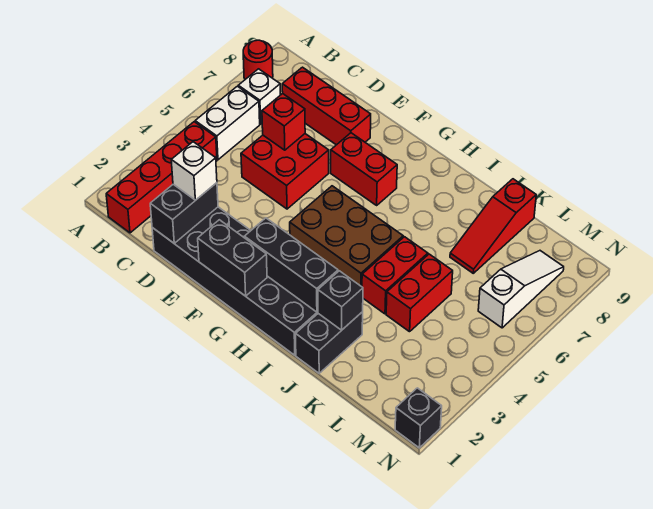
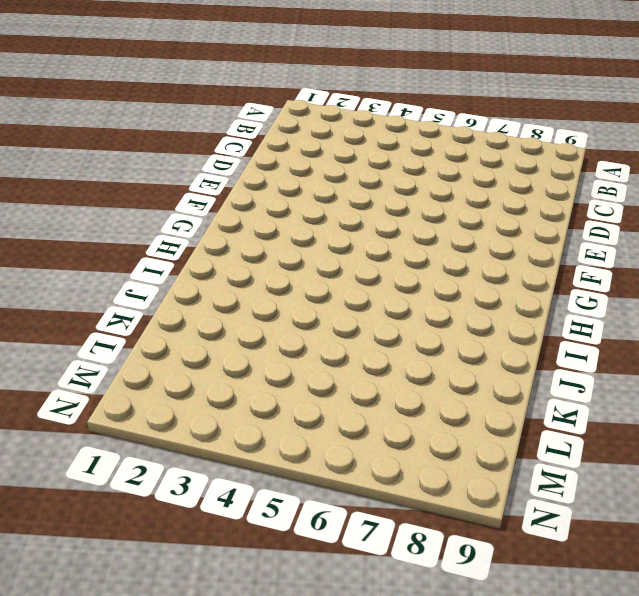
none -> red round brick A8 level 1
none -> red brick B1:B4 level 1
none -> white brick B5:B6 level 1

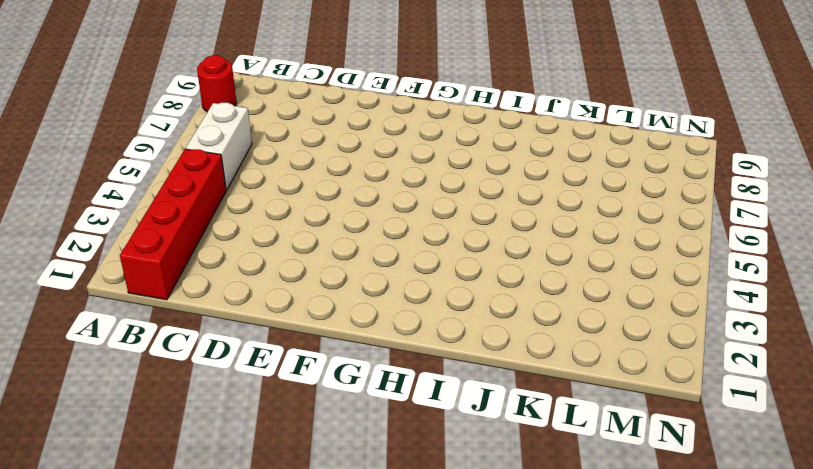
none -> white brick B7 level 1
none -> red brick C8:E8 level 1
none -> black brick D1:I2 level 1

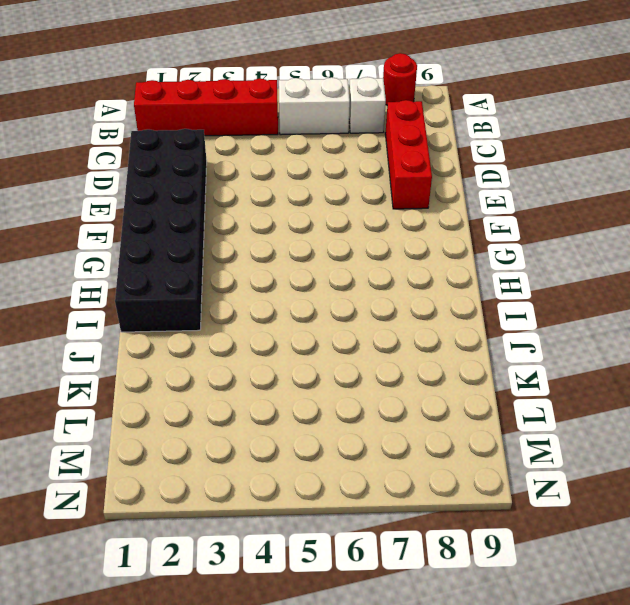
none -> red brick D5:E6 level 1
none -> red brick F7:G7 level 1
none -> brown brick G4:I5 level 1

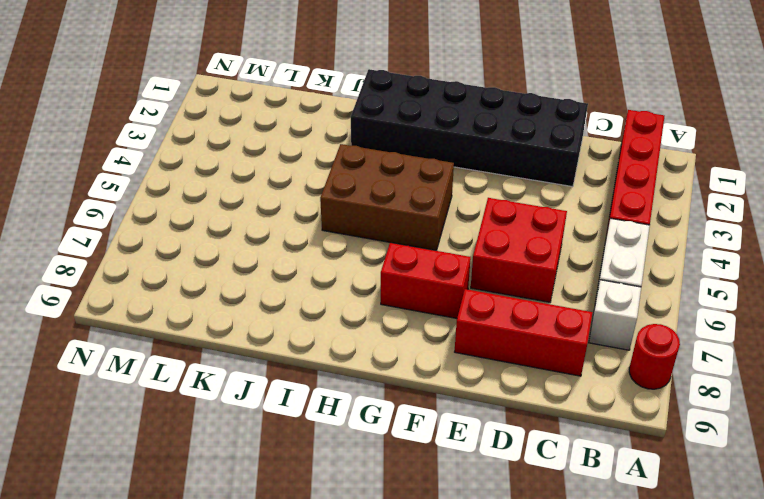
none -> black brick J1:J2 level 1
none -> red brick J4:J5 level 1
none -> red brick K4:K5 level 1

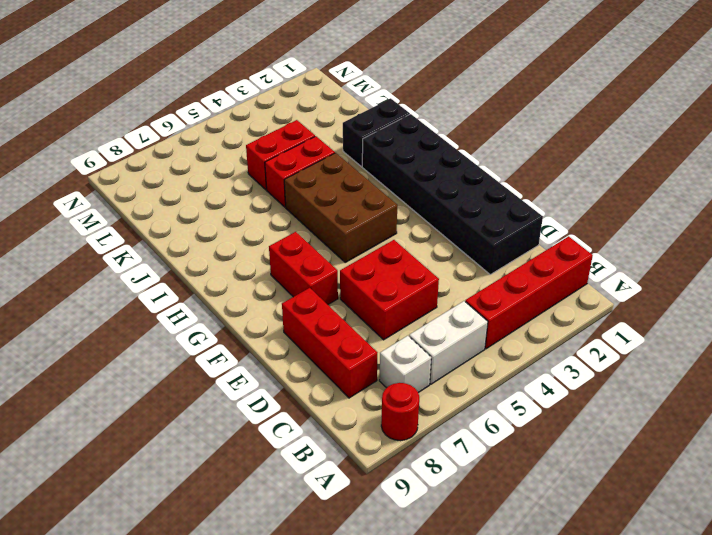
none -> red slope K7:K9 level 1 top 9
none -> white slope M6:M8 level 1 top 6
none -> black brick N1 level 1

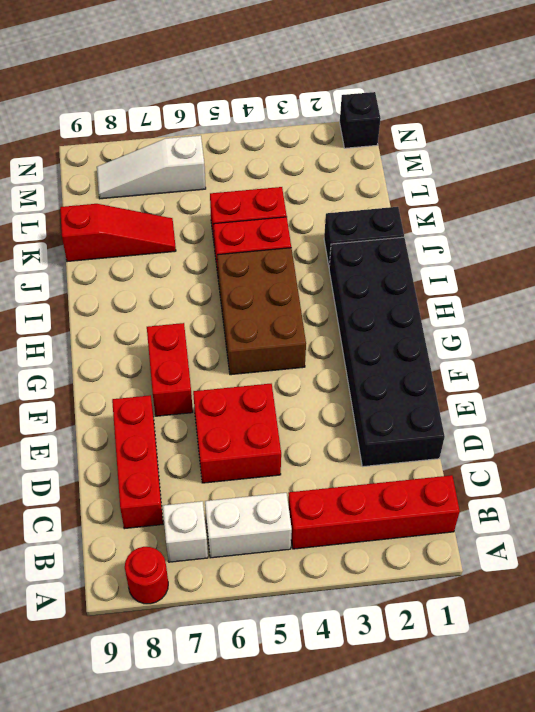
none -> black brick D1:D2 level 2
none -> red brick D6 level 2
none -> black brick F1:G1 level 2

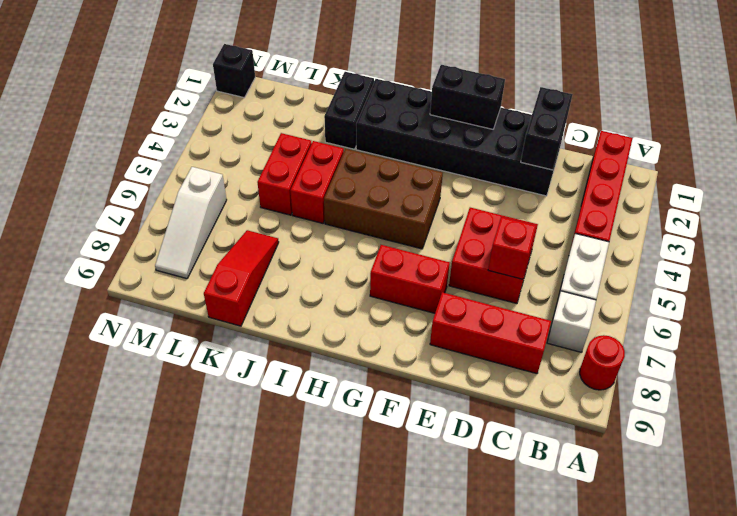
none -> black brick G2:I2 level 2
none -> black brick J2 level 2
none -> white brick D2 level 3

